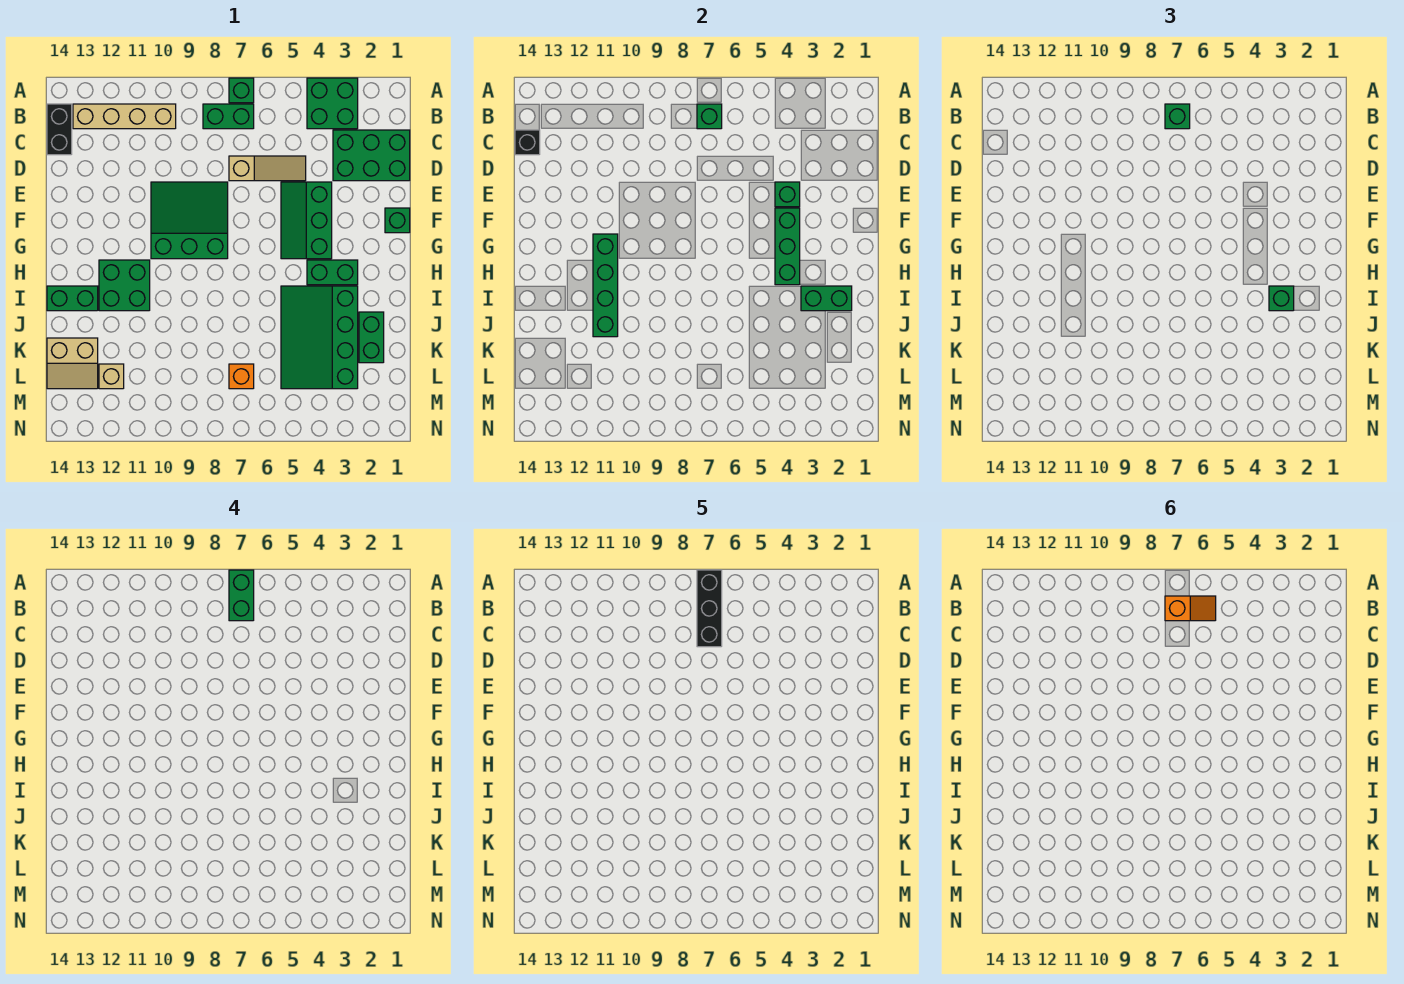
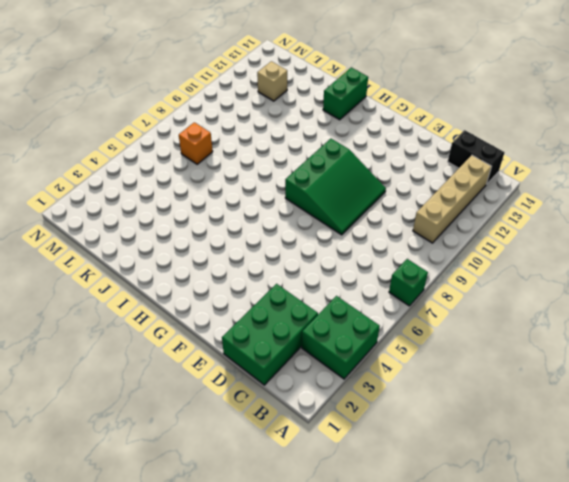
none -> green brick B7:B8 level 1
none -> tan slope D5:D7 level 1 top 7
none -> green slope E4:G5 level 1 top 4

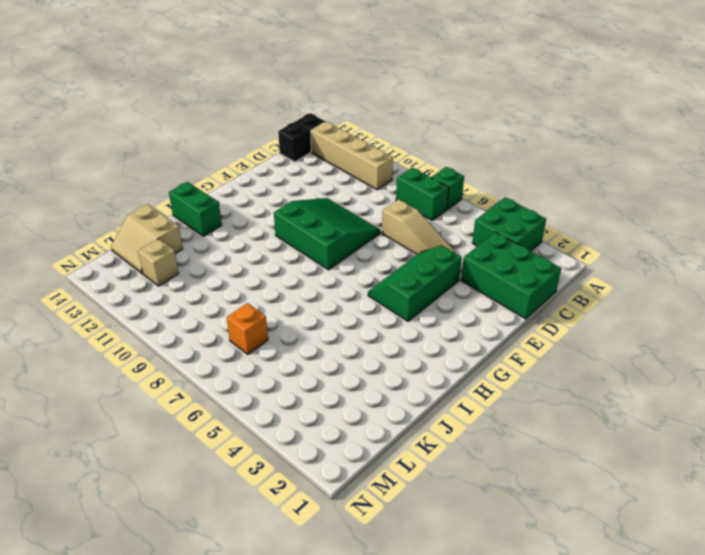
none -> green brick F1 level 1
none -> green brick H3:H4 level 1
none -> green brick H11:I12 level 1

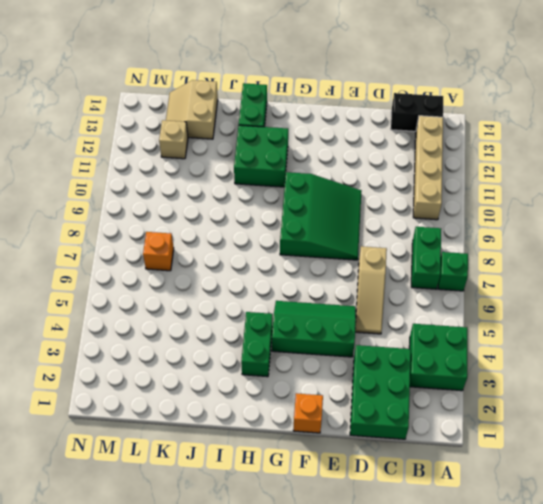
orange brick F1 level 1 -> green brick F1 level 1
none -> green slope I3:L5 level 1 top 3
none -> green brick J2:K2 level 1
none -> green brick B7 level 2

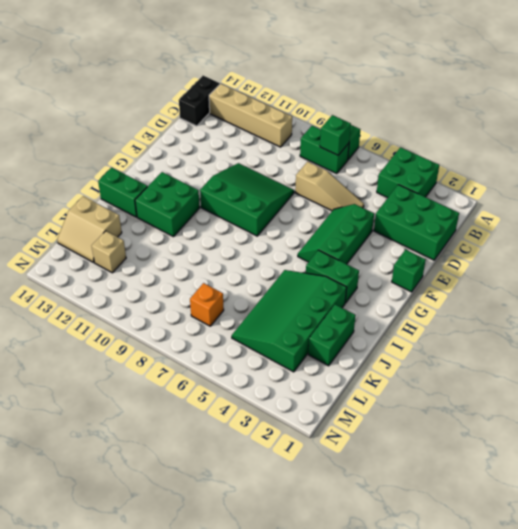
none -> black brick C14 level 2
none -> green brick E4 level 2
none -> green brick F4:H4 level 2

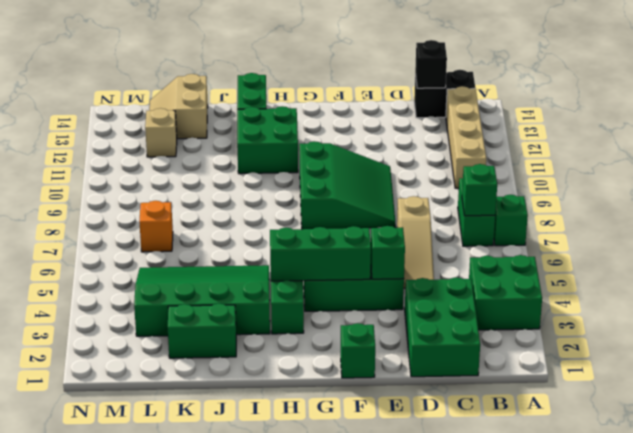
none -> green brick G11:J11 level 2
none -> green brick I2:I3 level 2
none -> green brick B7 level 3

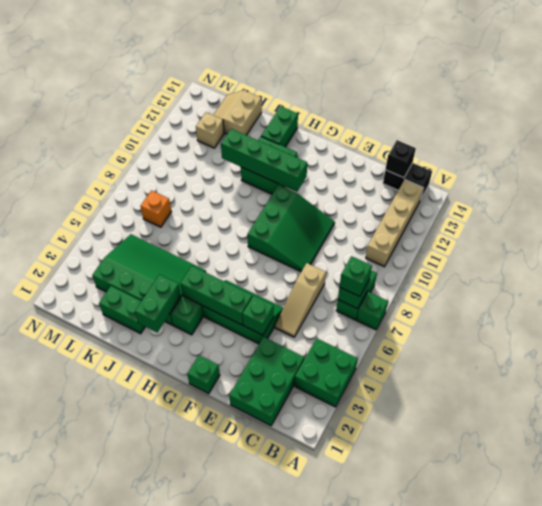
none -> green brick I3 level 3
none -> green brick A7:B7 level 4
none -> black brick A7:C7 level 5

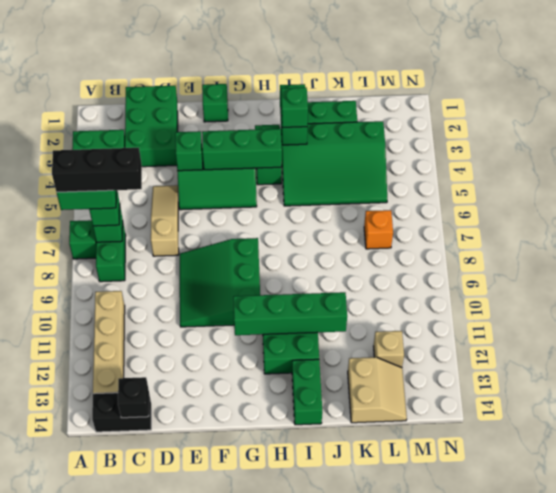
none -> orange slope B6:B7 level 6 top 7

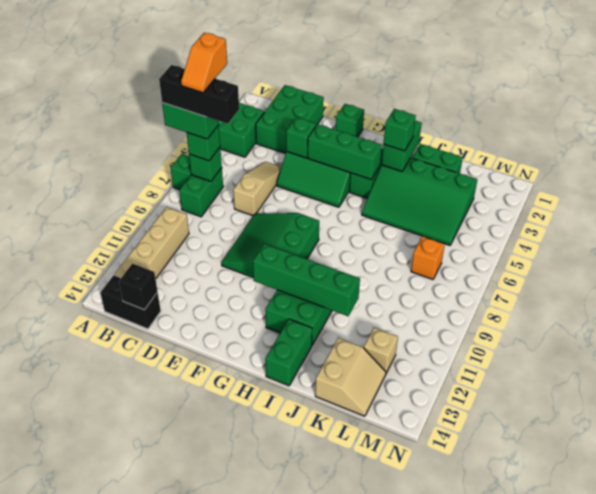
orange slope B6:B7 level 6 top 6 -> orange slope B6:B7 level 6 top 7

